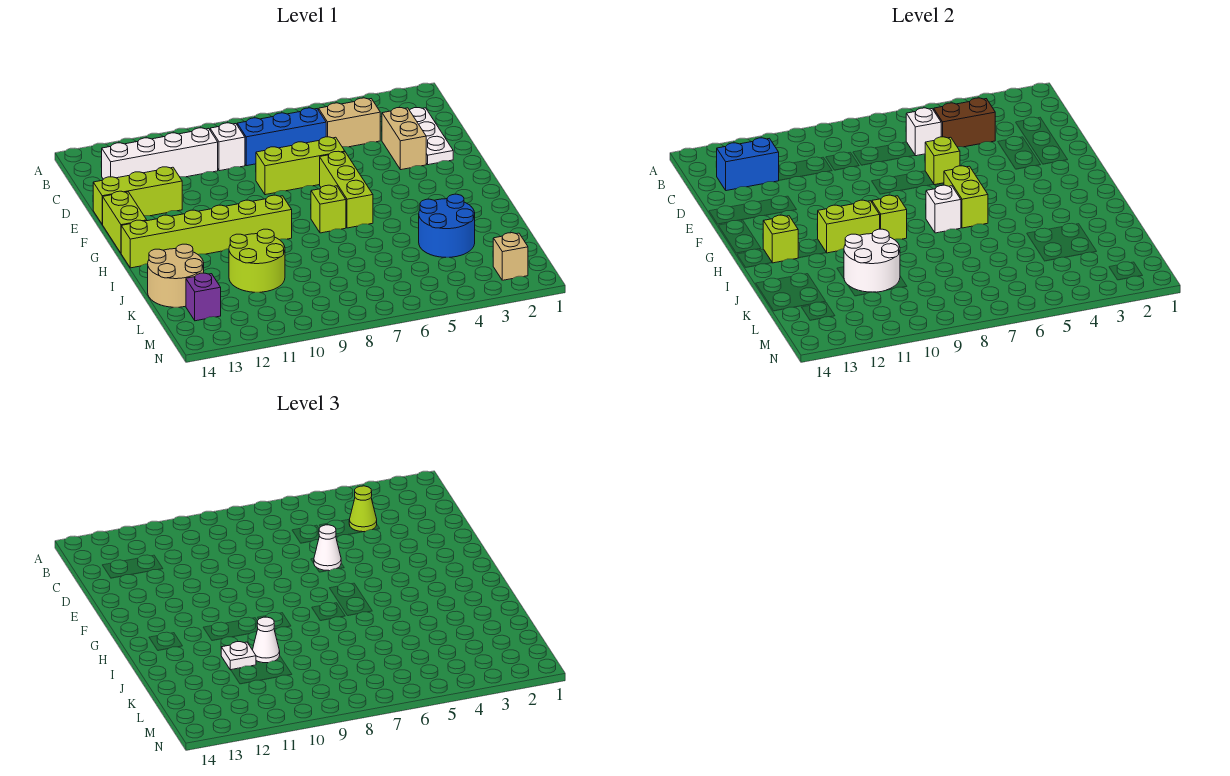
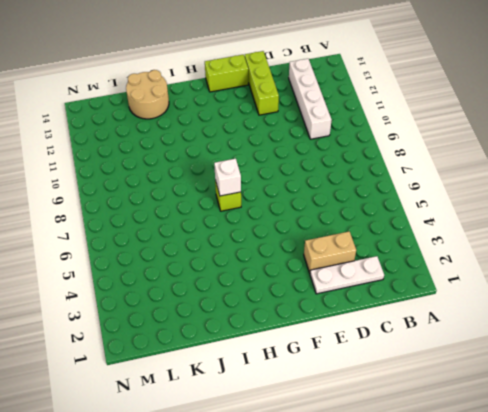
none -> tan brick C4:C5 level 1
none -> blue brick C6:C8 level 1
none -> white brick C9 level 1
none -> lime brick E6:E8 level 1

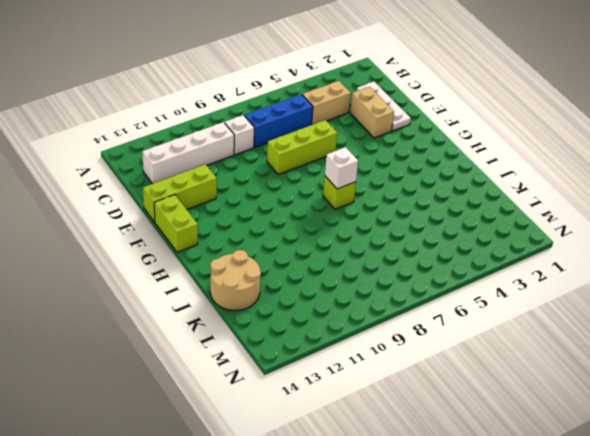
none -> lime brick F6:H6 level 1
none -> lime brick H9:H14 level 1
none -> blue round brick J3:K4 level 1
none -> lime round brick J10:K11 level 1

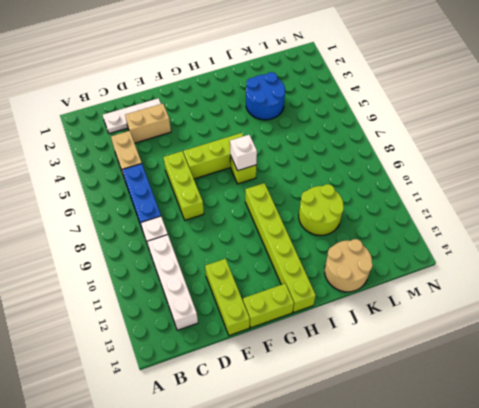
none -> purple brick L13 level 1
none -> tan brick M2 level 1
none -> brown brick C4:C5 level 2
none -> white brick C6 level 2

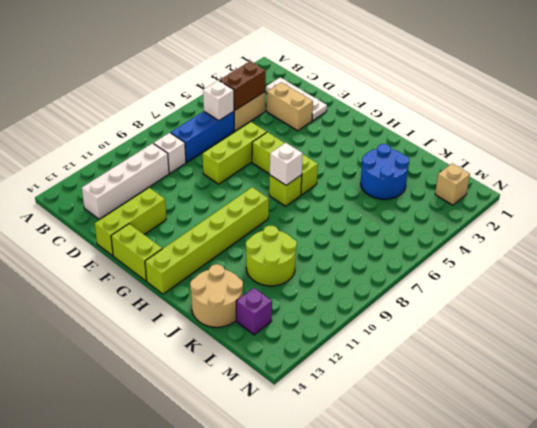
none -> blue brick C12:C13 level 2
none -> lime brick E6 level 2
none -> lime brick G6:H6 level 2
none -> lime brick H9 level 2

